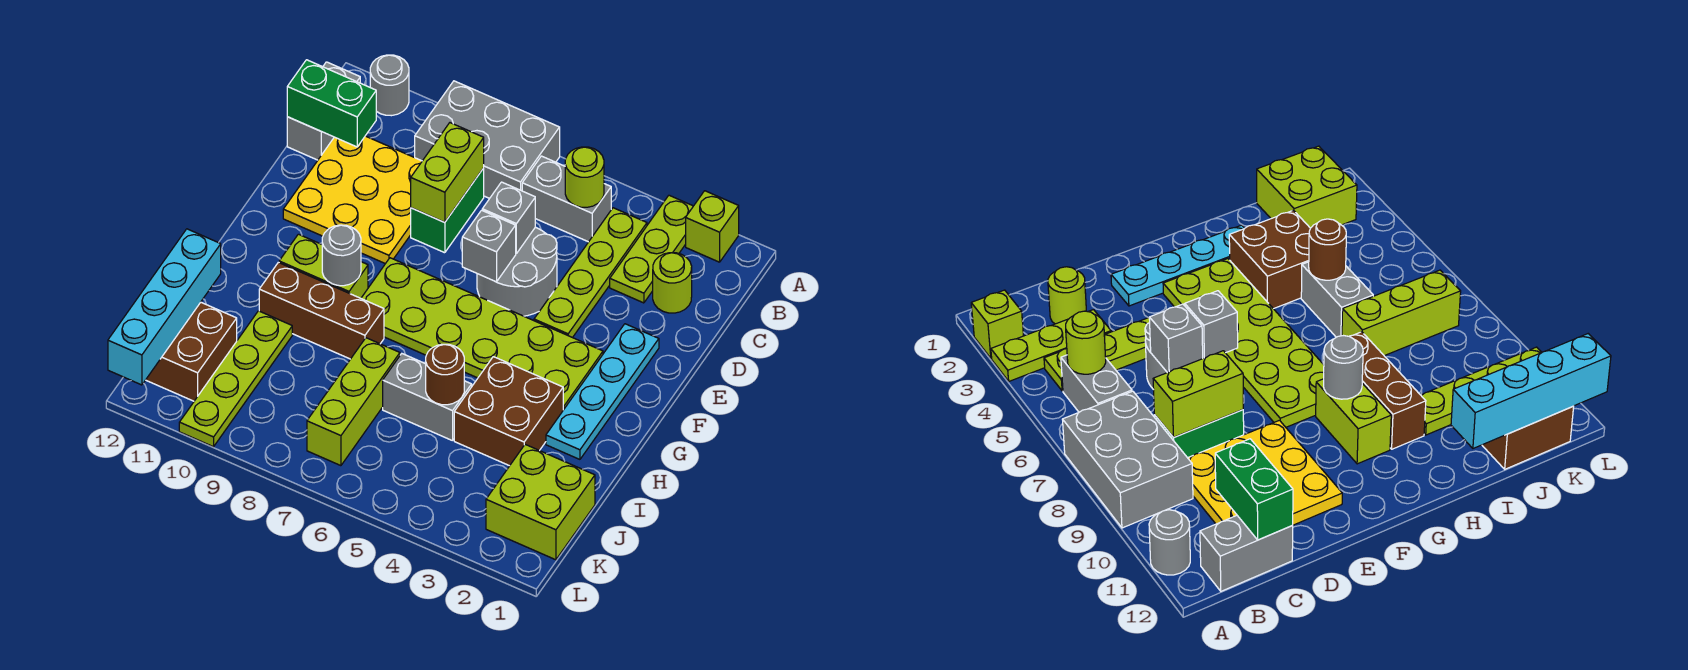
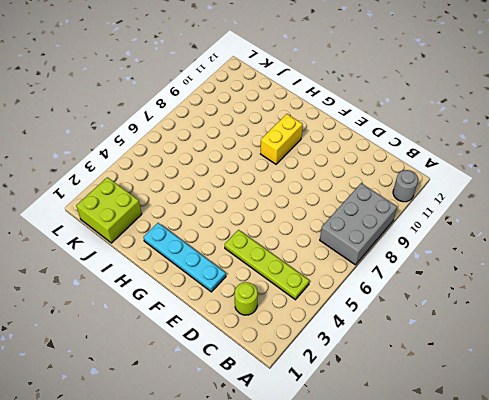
yellow brick G9:G10 level 1 -> lime brick G9:G10 level 1
none -> lime brick A2 level 1
none -> lime plate A3:C3 level 1
none -> grey brick B5:B6 level 1

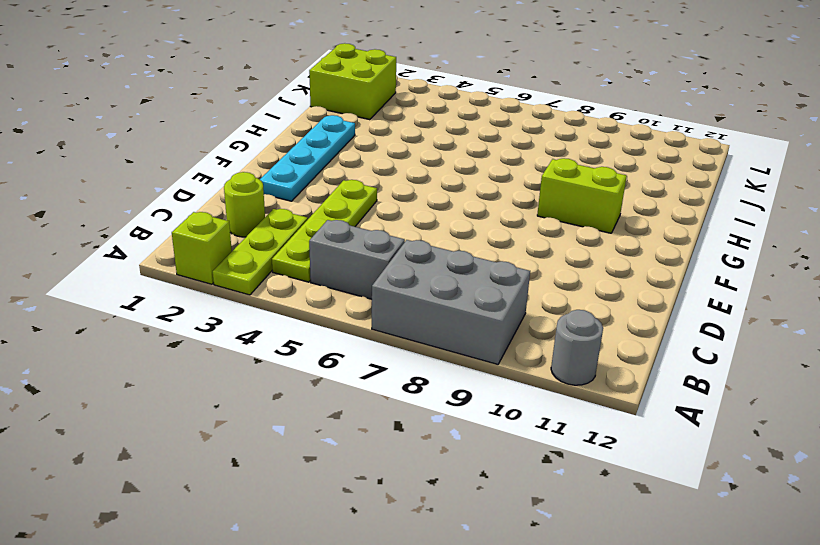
none -> grey brick B12:C12 level 1
none -> green brick C8:D8 level 1
none -> yellow plate C9:E11 level 1

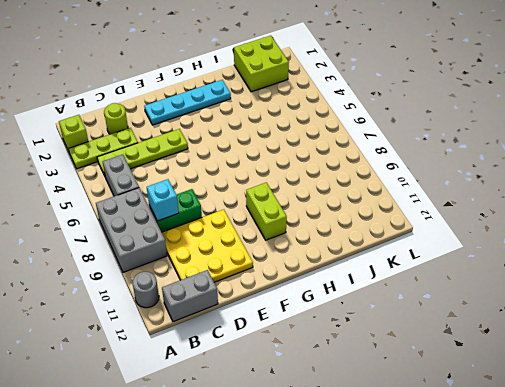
cyan brick C8 level 2 -> lime brick C8:D8 level 2
none -> grey round brick D5:E6 level 1
none -> lime plate F3:G8 level 1
none -> brown brick H3:I4 level 1

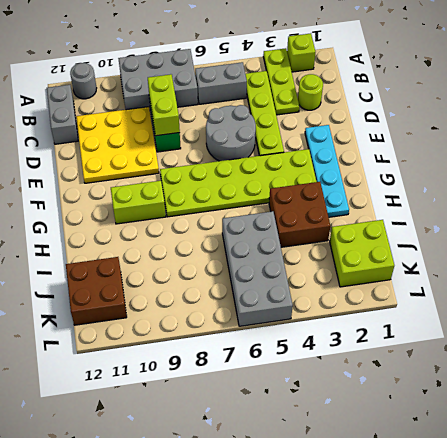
grey brick I5:L6 level 1 -> grey brick I5:I6 level 1
none -> brown brick H8:H10 level 1
none -> lime brick I7:K7 level 1
none -> lime plate I10:L10 level 1

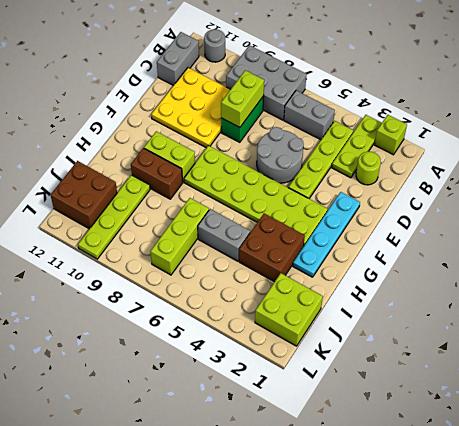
brown brick H9:H10 level 1 -> brown brick H8:H10 level 1
none -> lime round brick B5 level 2
none -> green brick C11:C12 level 2
none -> grey brick D6 level 2

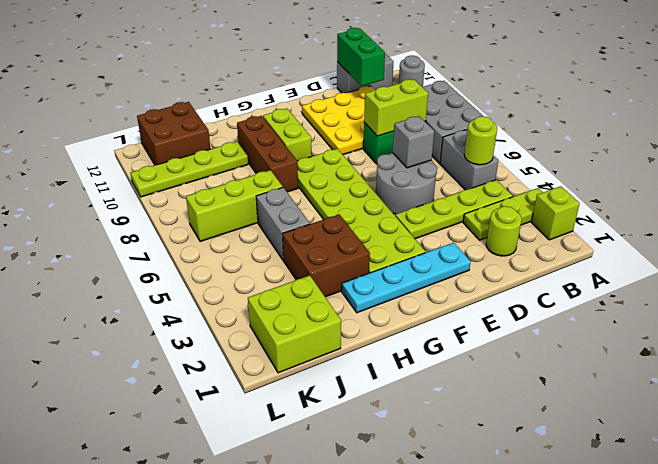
none -> grey brick E6 level 2
none -> grey round brick G9 level 2
none -> brown round brick I5 level 2

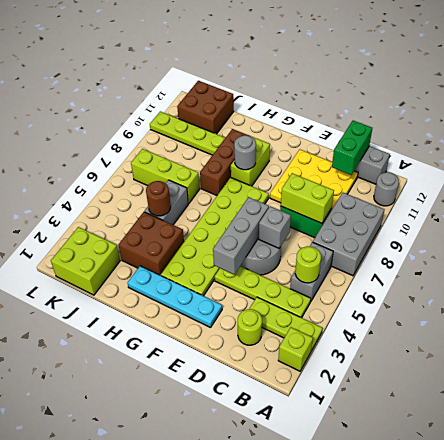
grey brick E4:E6 level 2 -> grey brick E6 level 2
none -> cyan brick I12:L12 level 2

